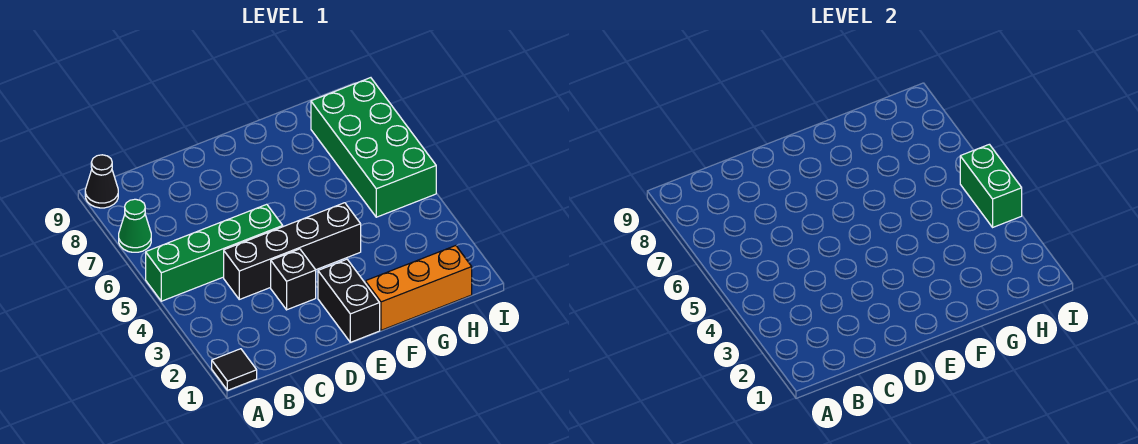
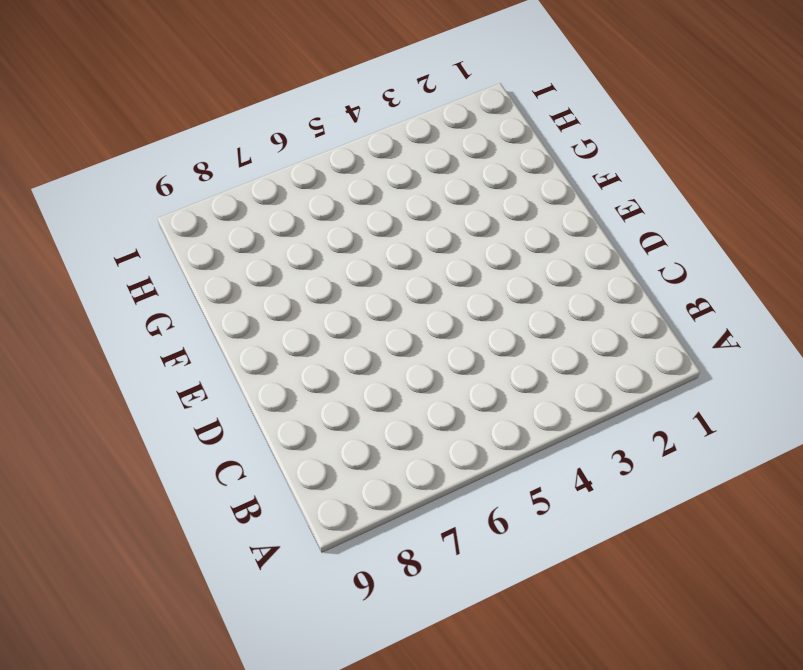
none -> black tile A1 level 1
none -> green brick A5:D5 level 1

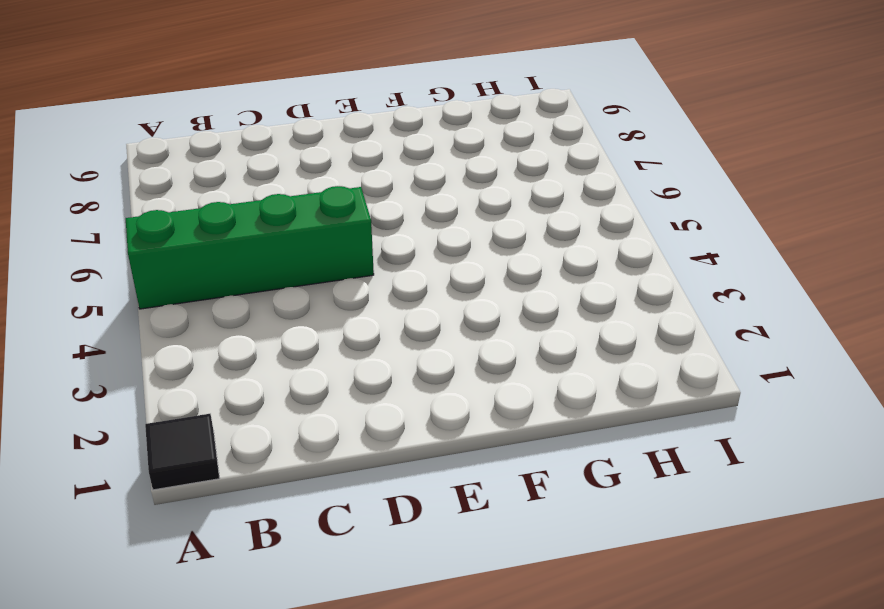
none -> green cone A7 level 1
none -> black cone A9 level 1

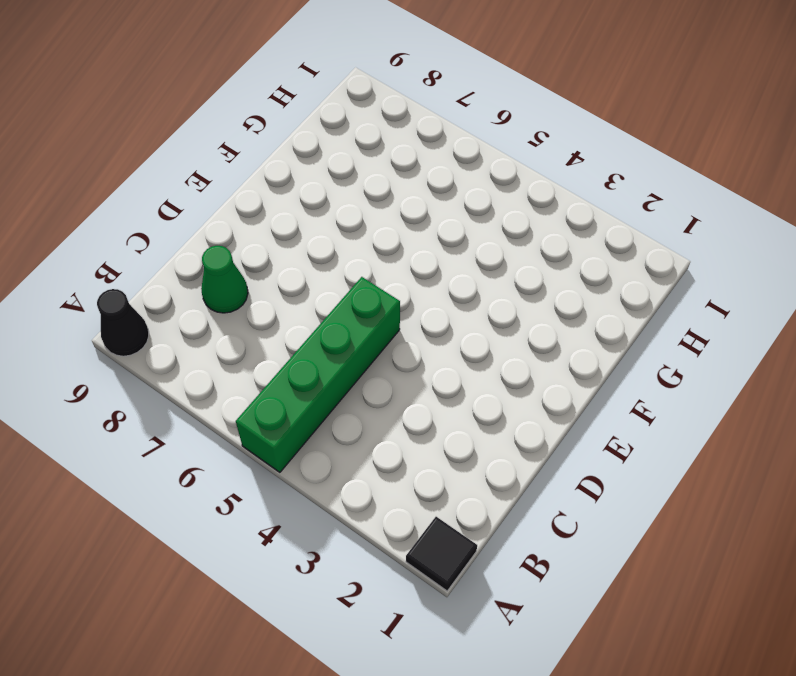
green cone C8 level 1 -> green cone A7 level 1
none -> black brick C4:F4 level 1
none -> black brick D3 level 1

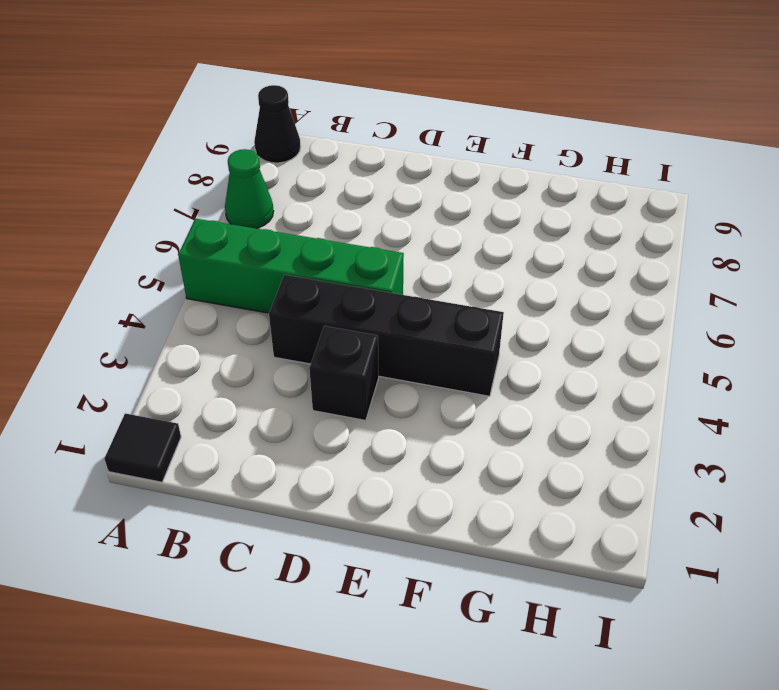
none -> black brick E1:E2 level 1
none -> orange brick F1:H1 level 1

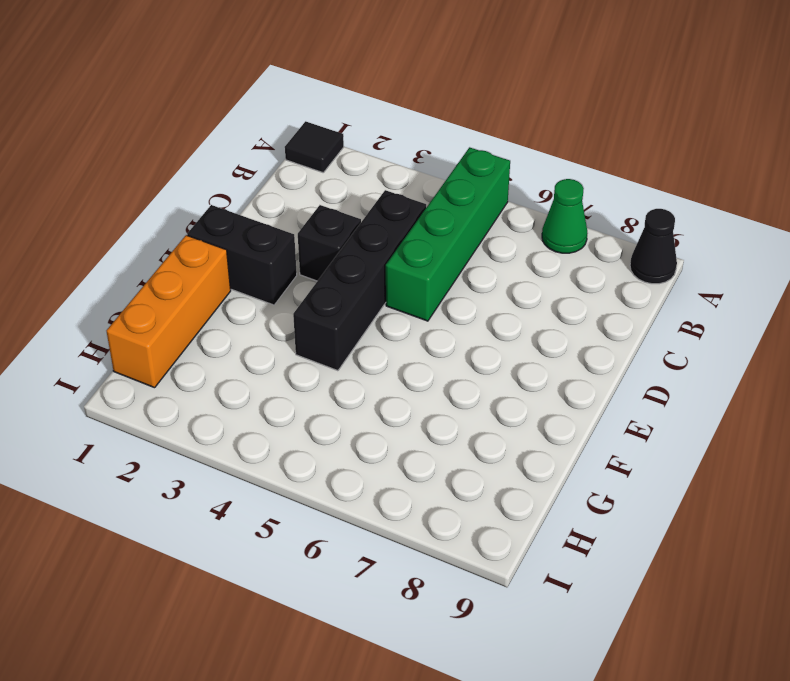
none -> green brick H5:I8 level 1
none -> green brick I4:I5 level 2

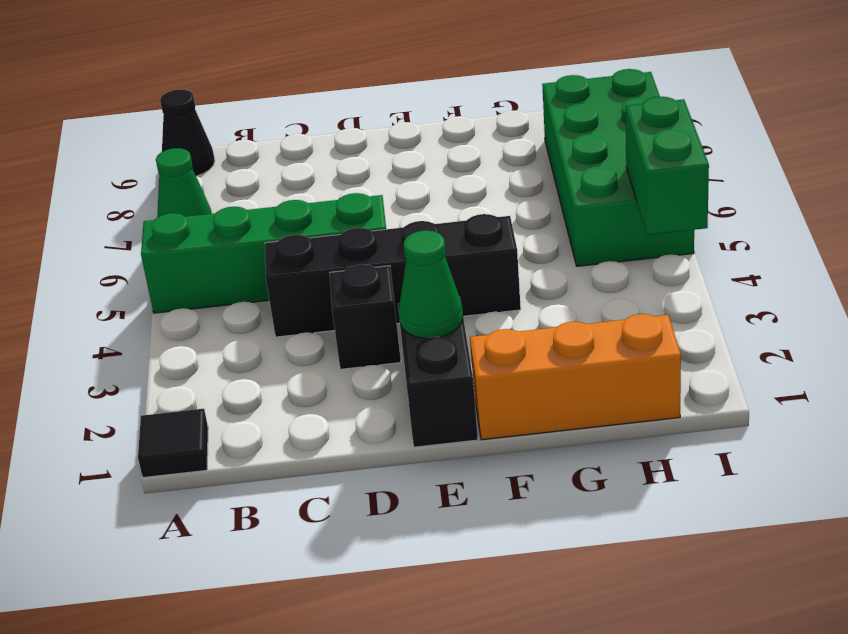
green cone E2 level 2 -> none

